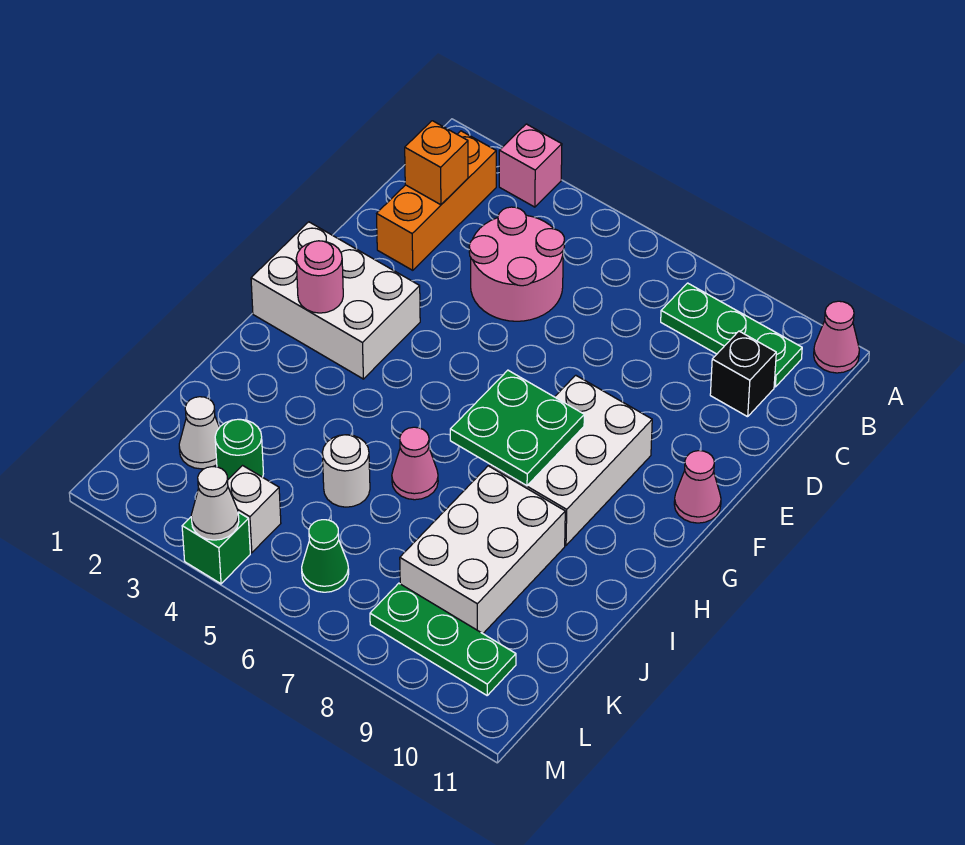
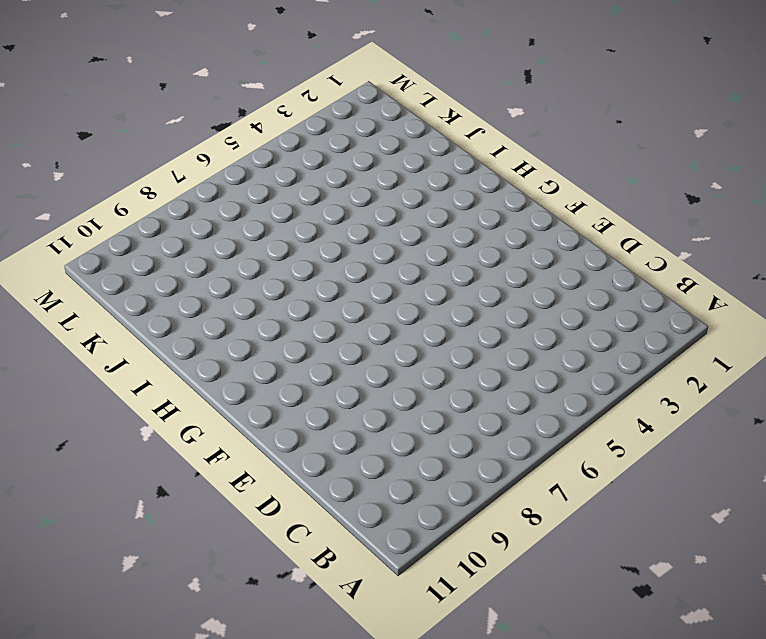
none -> pink brick A3 level 1
none -> pink cone A11 level 1
none -> orange brick B2:D2 level 1

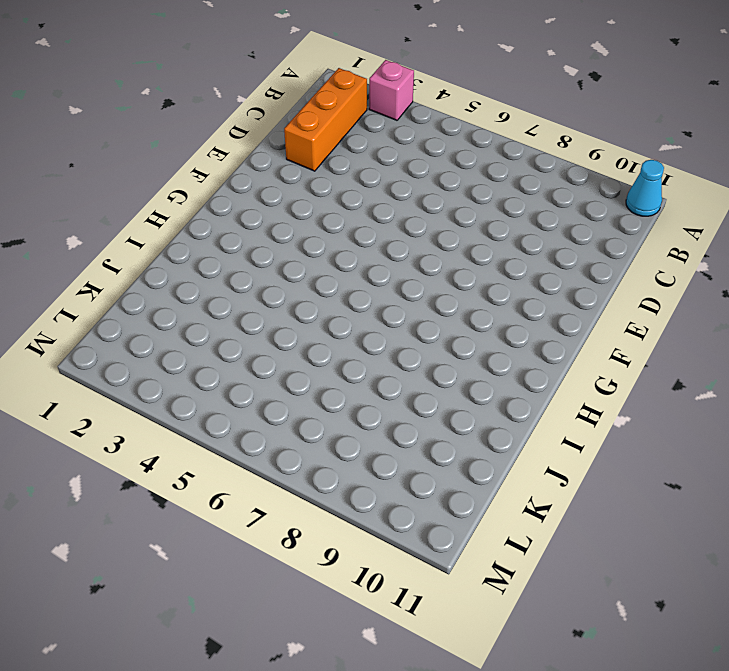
cyan cone A11 level 1 -> pink cone A11 level 1
none -> green plate B8:B10 level 1
none -> pink round brick C4:D5 level 1
none -> black brick C10 level 1

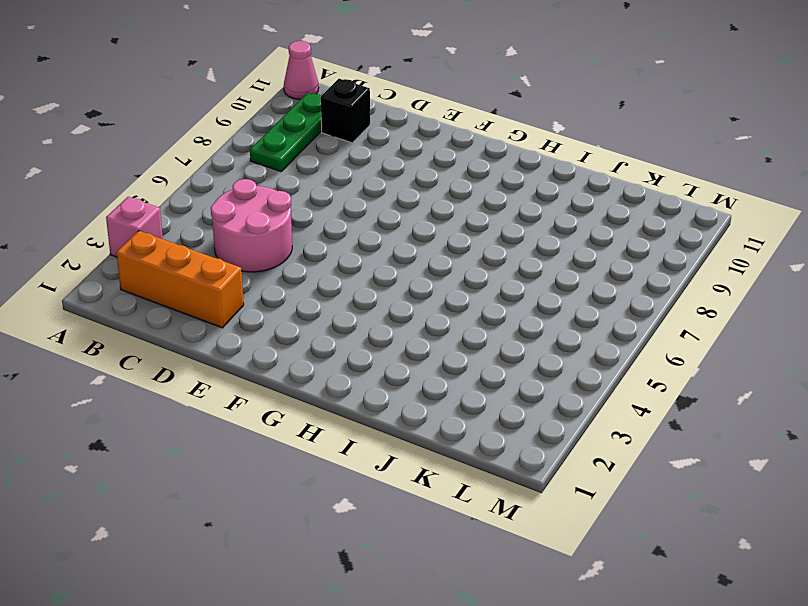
none -> white brick F1:G3 level 1
none -> white brick F8:H9 level 1
none -> pink cone F11 level 1

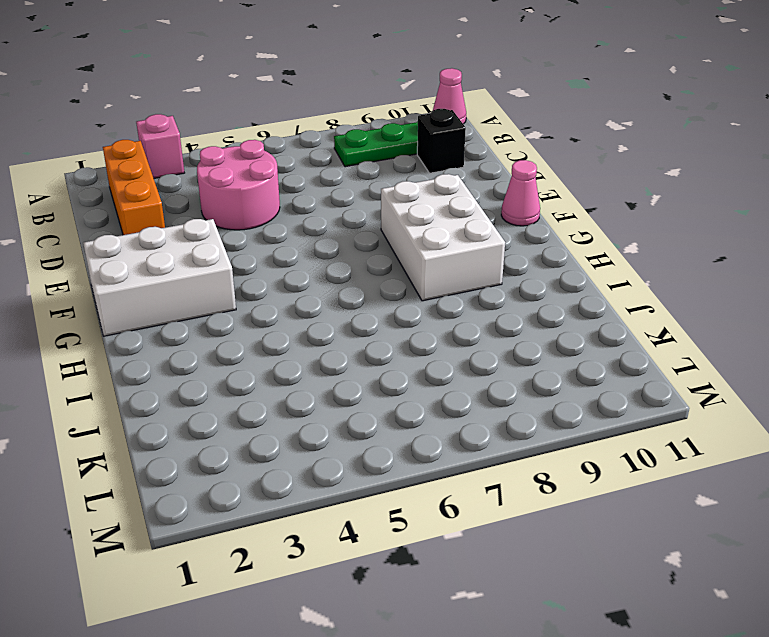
none -> pink cone I6 level 1
none -> white brick I8:K9 level 1
none -> white round brick J5 level 1

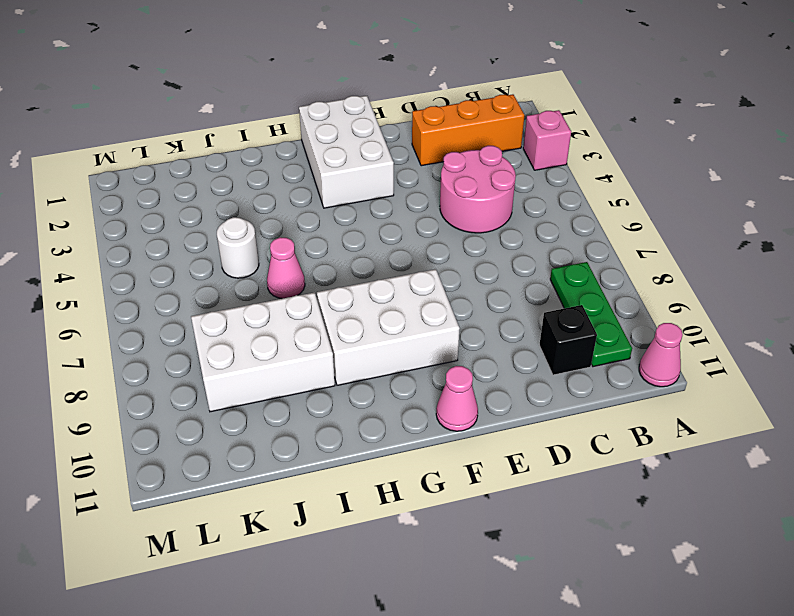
none -> white cone K2 level 1
none -> green round brick K3 level 1
none -> white brick L4 level 1

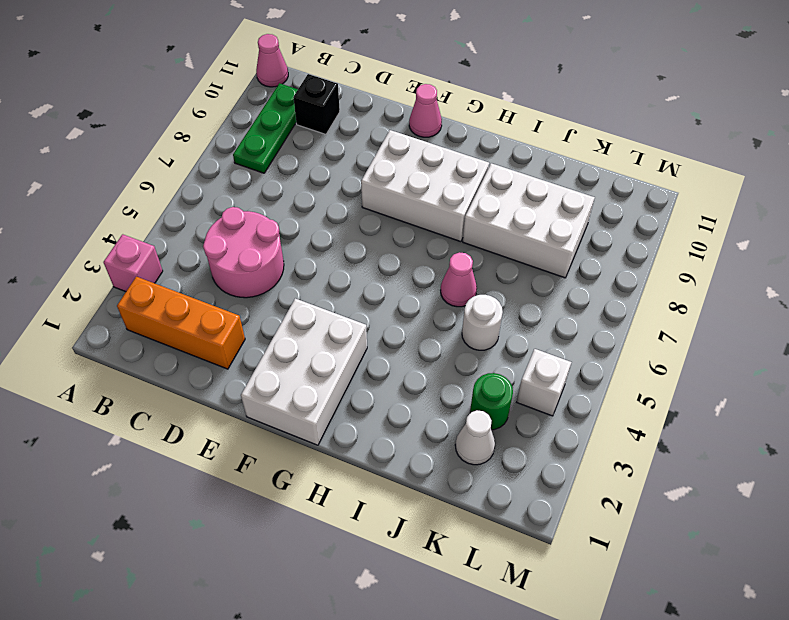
none -> green cone L6 level 1
none -> green plate L8:L10 level 1
none -> green brick M4 level 1

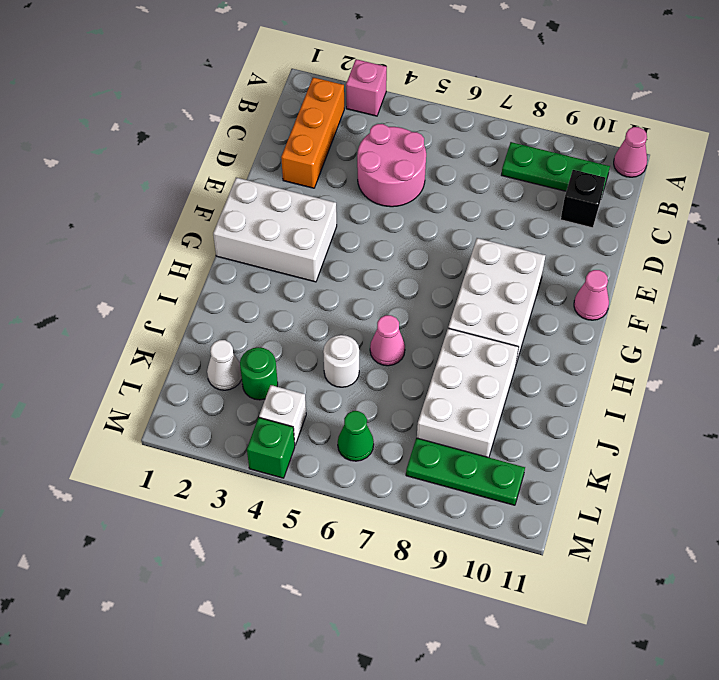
none -> orange brick C2 level 2
none -> pink round brick G2 level 2
none -> green plate G7:H8 level 2

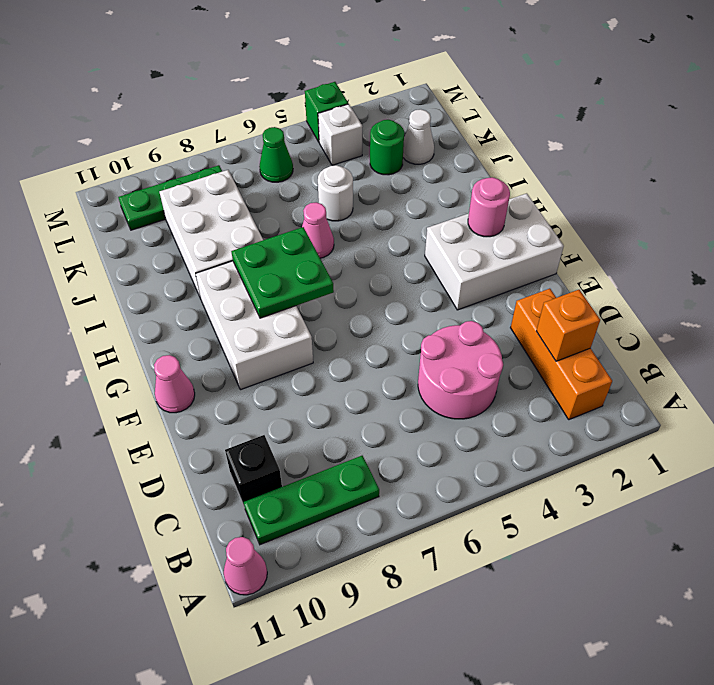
none -> pink brick A3 level 1
none -> white cone M4 level 2

